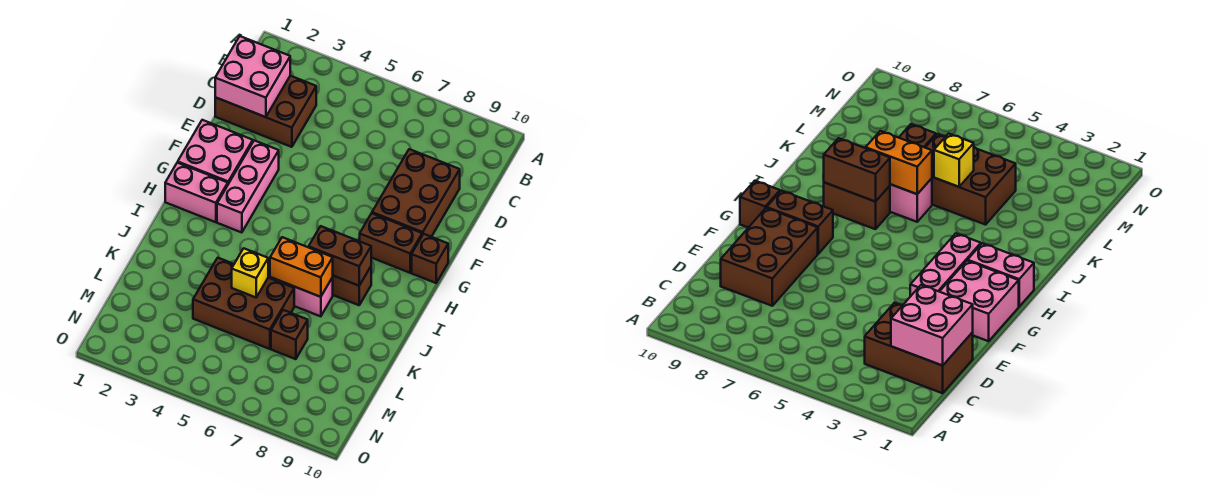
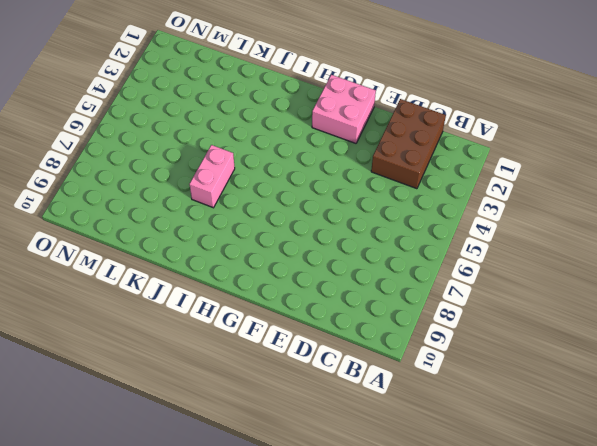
none -> brown brick D8:F9 level 1
none -> pink brick F3:H3 level 1
none -> brown brick G8:G9 level 1

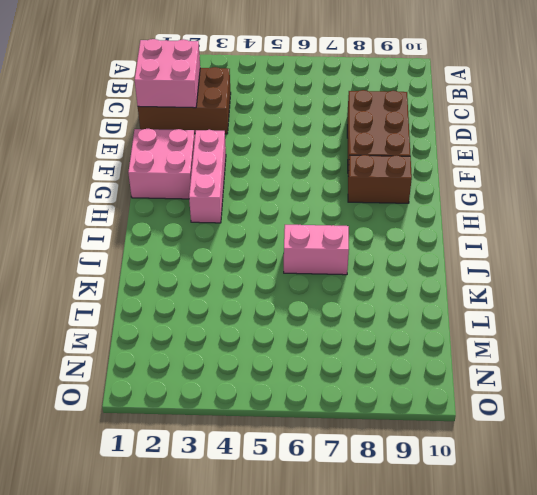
none -> brown brick G10 level 1
none -> pink brick H1:H2 level 1
none -> brown brick I7:I8 level 1

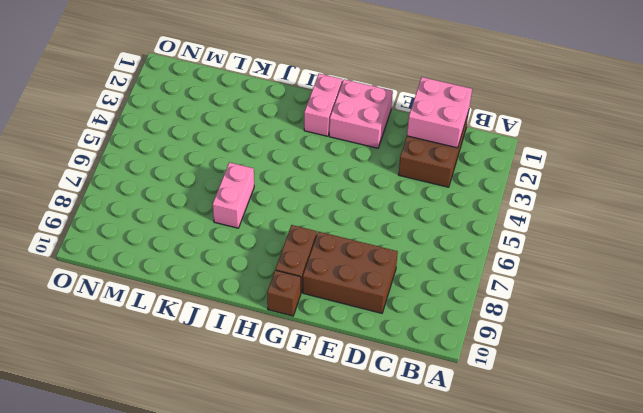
none -> pink brick F3:H3 level 1
none -> brown brick I7:I8 level 1
none -> brown brick K4:L6 level 1

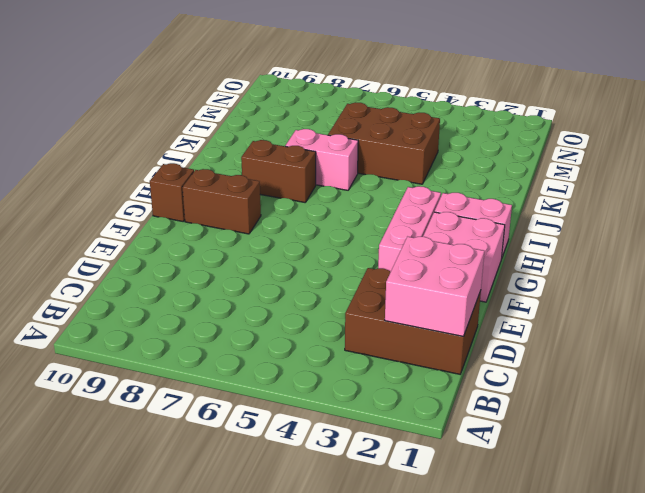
none -> brown brick D8:F9 level 1
none -> brown brick L7 level 1
none -> brown brick I7:I8 level 2

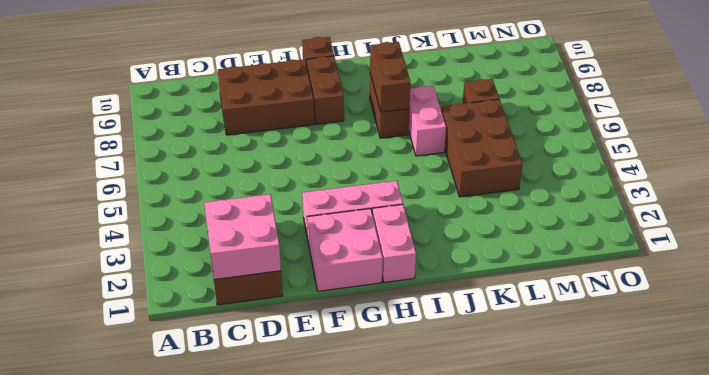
none -> orange brick J6:J7 level 2
none -> yellow brick K5 level 2

